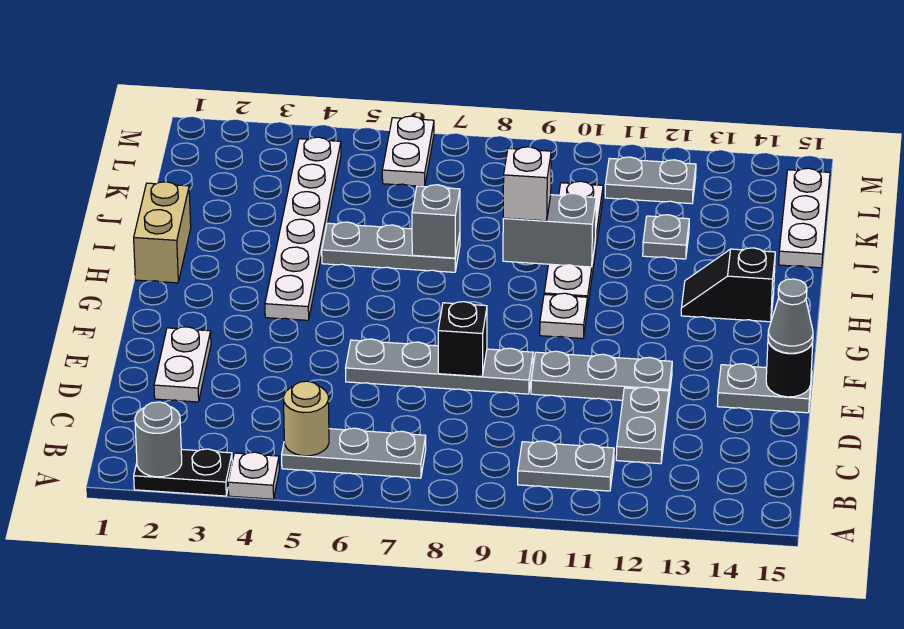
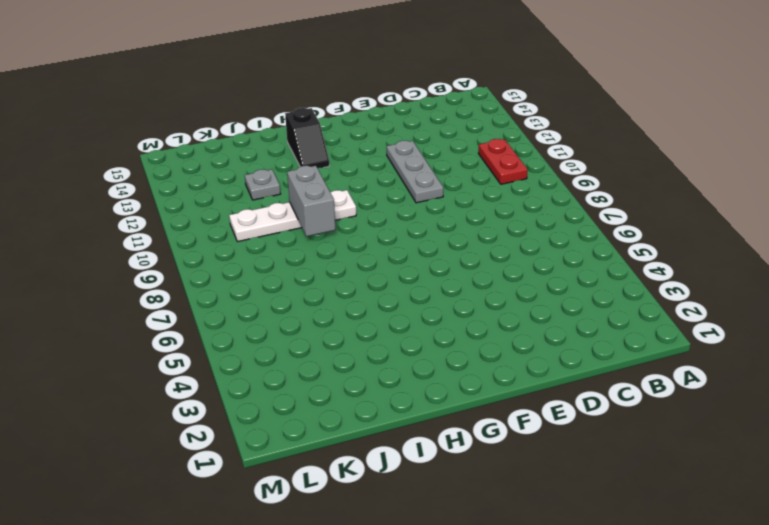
red plate B10:B11 level 1 -> grey plate B10:B11 level 1
none -> black plate A2:A3 level 1
none -> white plate A4 level 1
none -> grey plate B5:B7 level 1

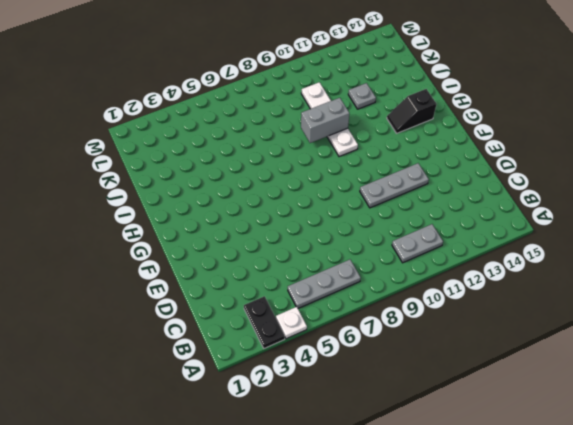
black plate A3:B3 level 1 -> black plate A2:A3 level 1
none -> grey plate C12:D12 level 1
none -> white plate D2:E2 level 1
none -> grey plate E6:E9 level 1

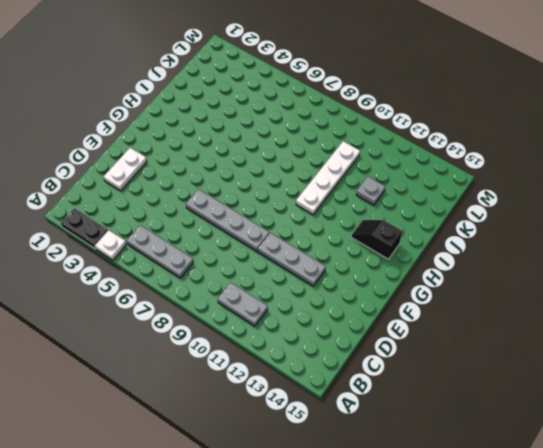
none -> grey plate C12:D12 level 1
none -> grey plate E14:E15 level 1
none -> white plate G4:L4 level 1

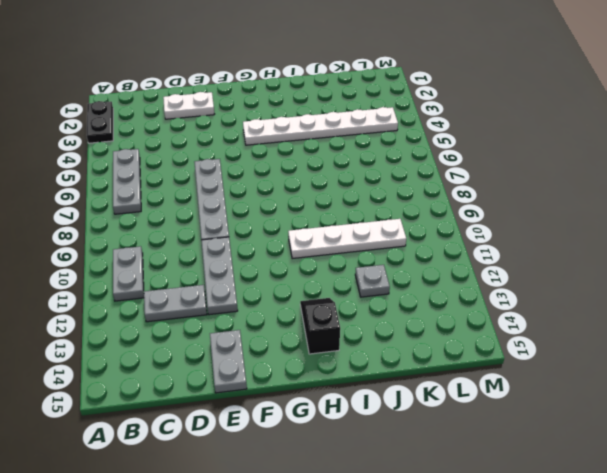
none -> white plate A4 level 1
none -> white plate G10 level 1
none -> tan brick H1:I1 level 1

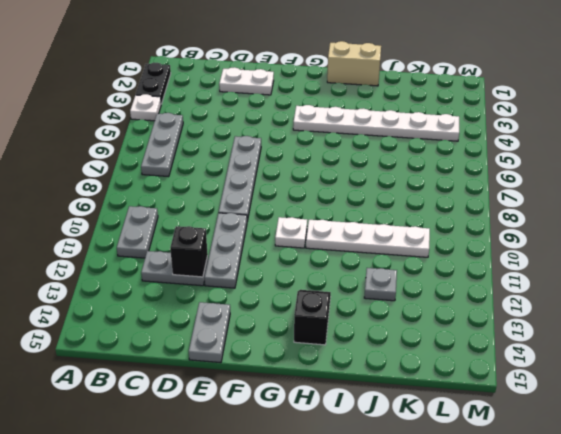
black brick D12 level 2 -> black brick E8 level 2
none -> grey plate I5:I7 level 1
none -> white plate J15:L15 level 1
none -> white plate L6:M6 level 1

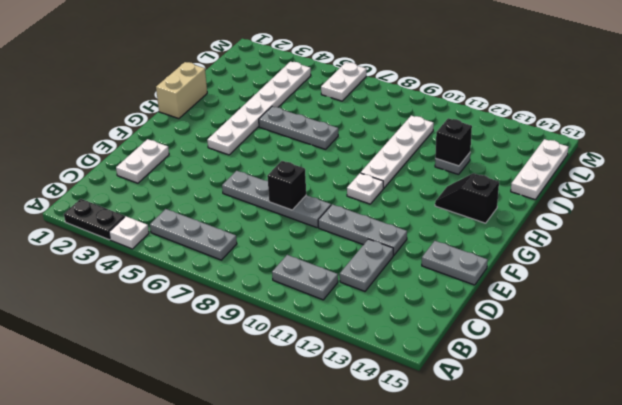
black brick J12 level 2 -> none
none -> grey plate L11:L12 level 1
none -> grey round brick A2 level 2
none -> tan round brick B5 level 2

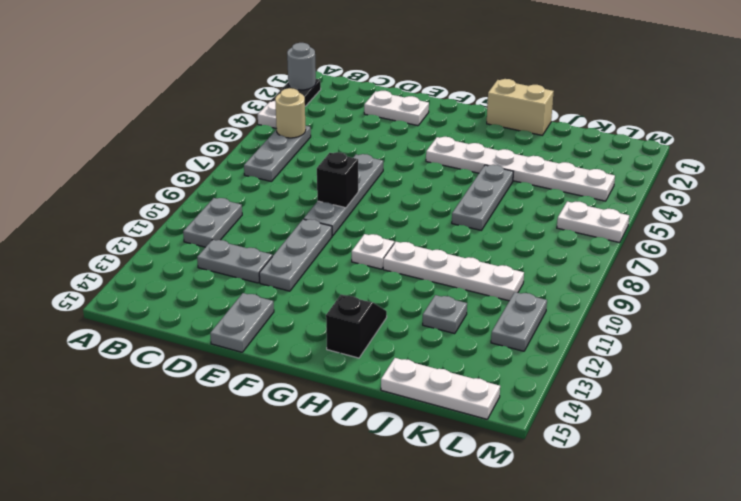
none -> black round brick E15 level 2
none -> grey brick I7 level 2
none -> grey brick I9:I10 level 2

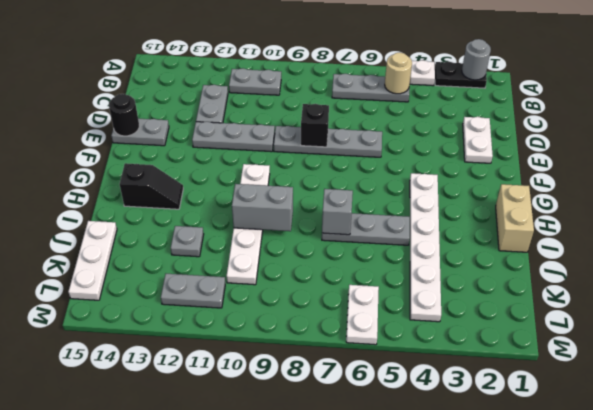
none -> grey cone E15 level 3
none -> white brick I9 level 3

